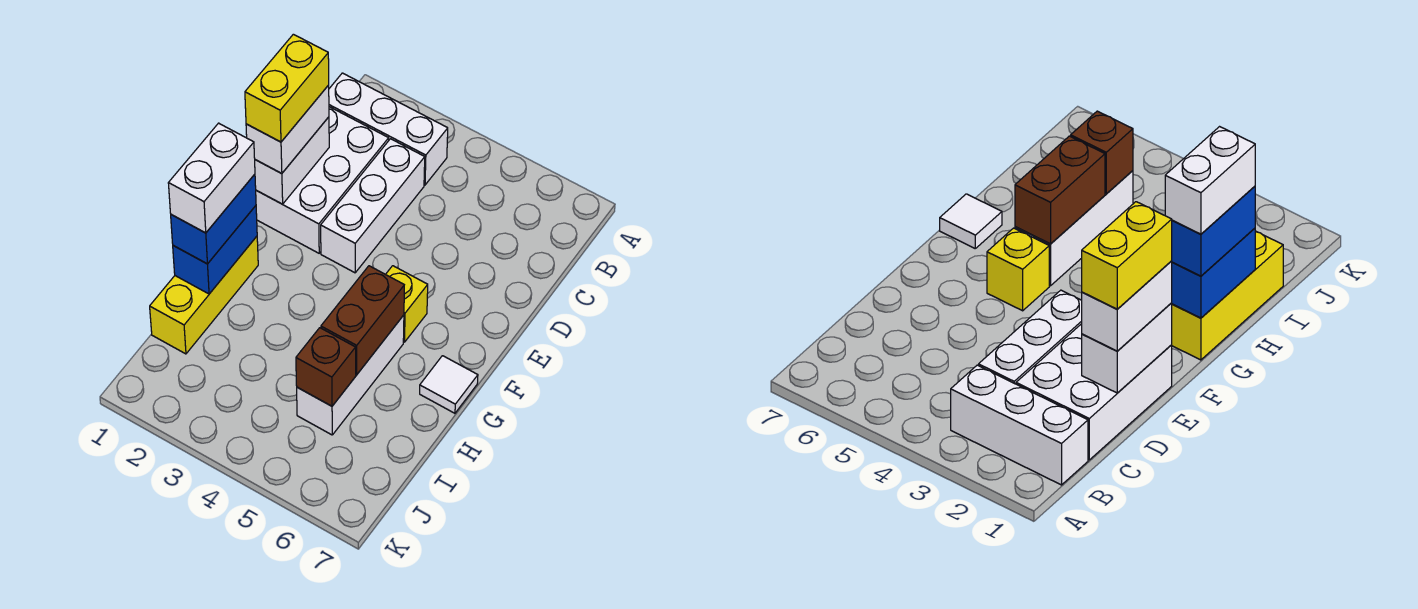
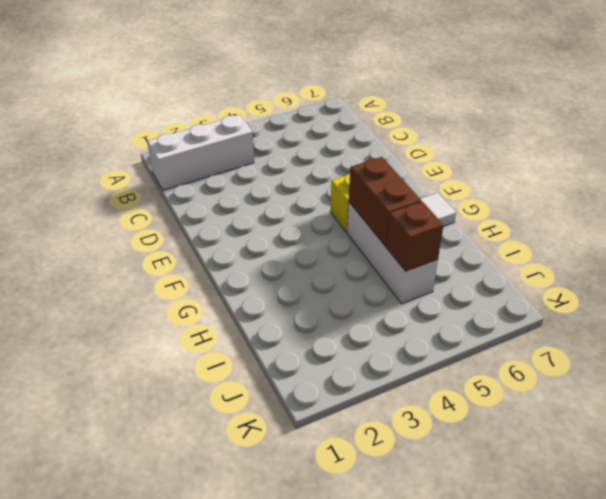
none -> white brick C1:E2 level 1
none -> white brick C3:E3 level 1
none -> yellow brick G1:I1 level 1

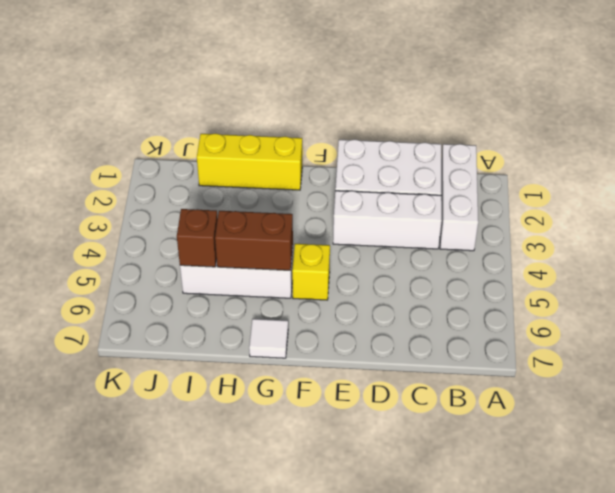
none -> white brick D1:E1 level 2
none -> blue brick G1:H1 level 2
none -> white brick D1:E1 level 3

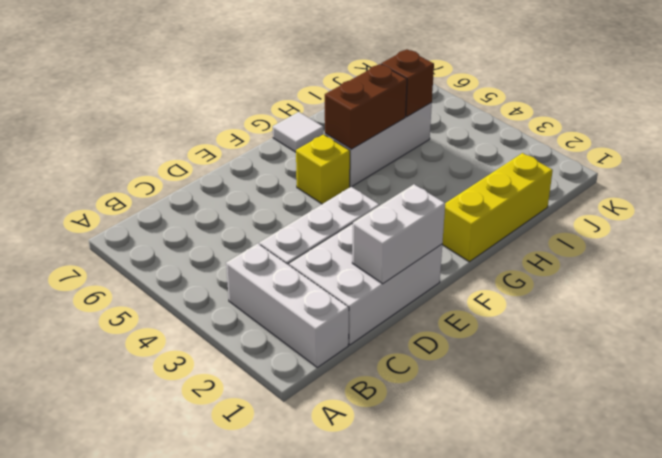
none -> blue brick G1:H1 level 2
none -> white brick D1:E1 level 3
none -> blue brick G1:H1 level 3

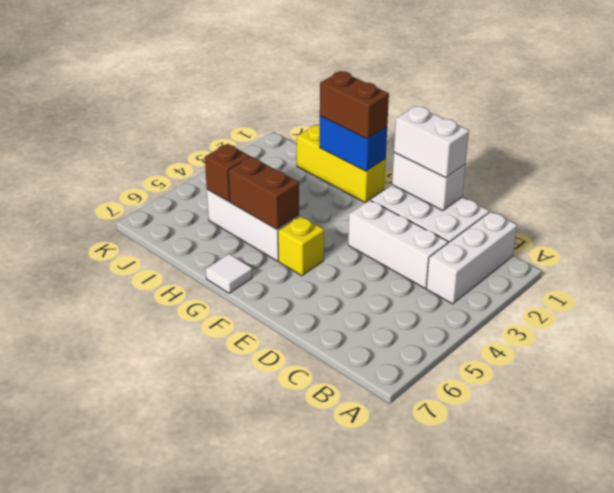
brown brick G1:H1 level 3 -> blue brick G1:H1 level 3
none -> yellow brick D1:E1 level 4
none -> white brick G1:H1 level 4

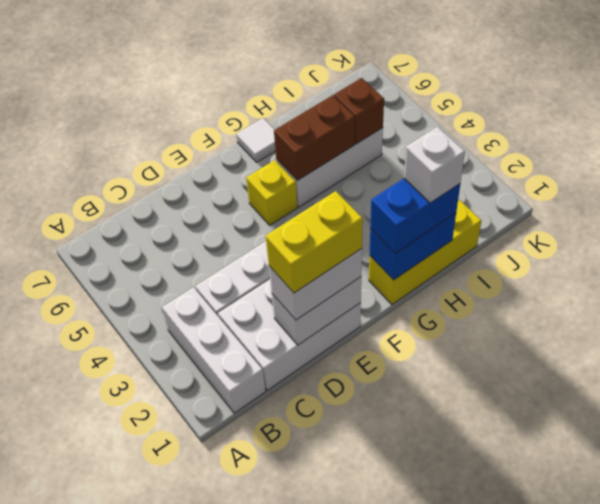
white brick H1 level 4 -> white brick G1:H1 level 4

